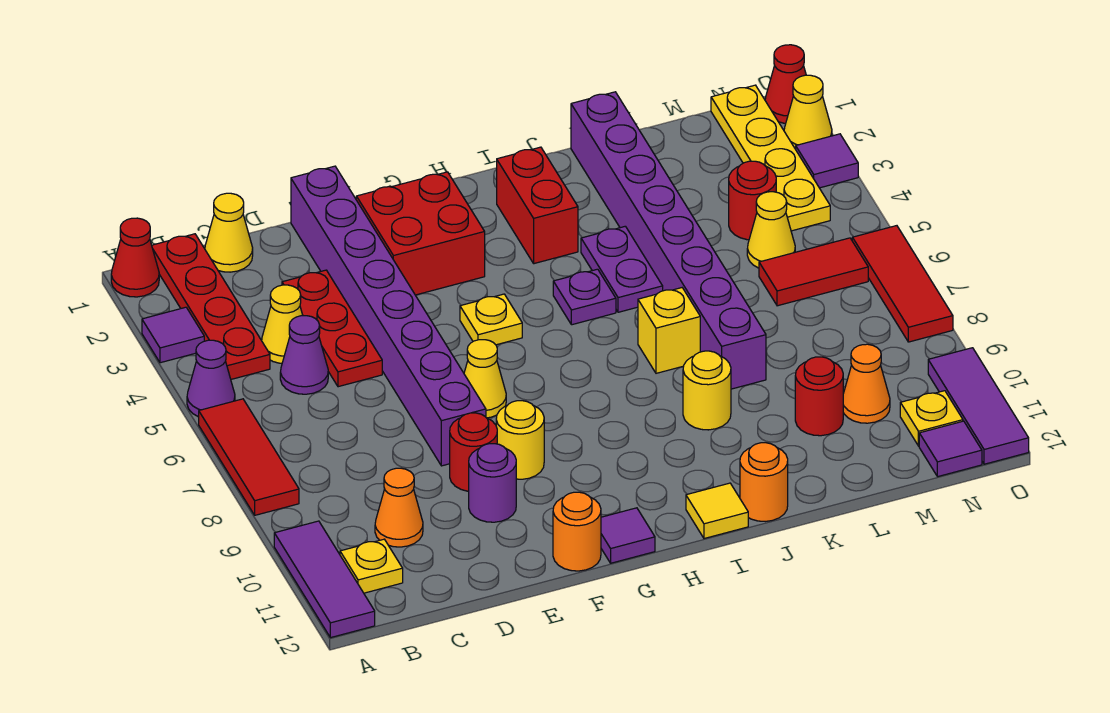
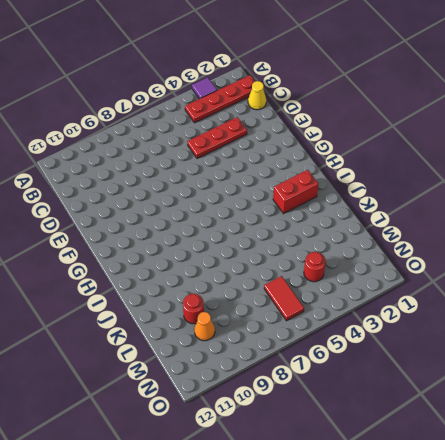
none -> red cone A1 level 1
none -> purple cone A5 level 1
none -> red tile A6:A8 level 1
none -> purple tile A10:A12 level 1

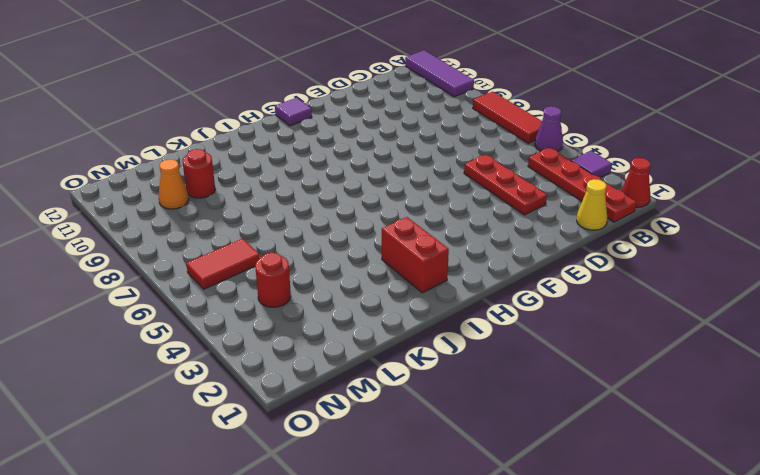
none -> yellow plate B11 level 1
none -> yellow cone C4 level 1
none -> purple cone C5 level 1
none -> orange cone C10 level 1

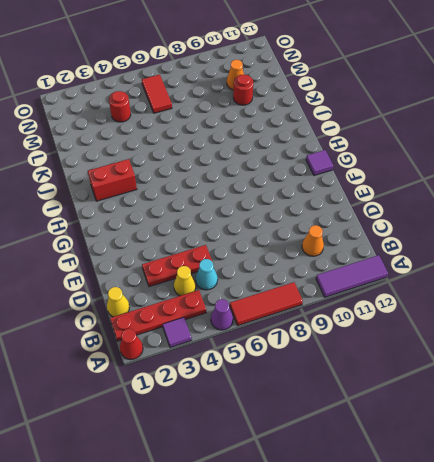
cyan cone C5 level 1 -> purple cone C5 level 1
none -> yellow plate B11 level 1
none -> purple brick E1:E8 level 1
none -> red round brick E9 level 1
none -> purple round brick E10 level 1

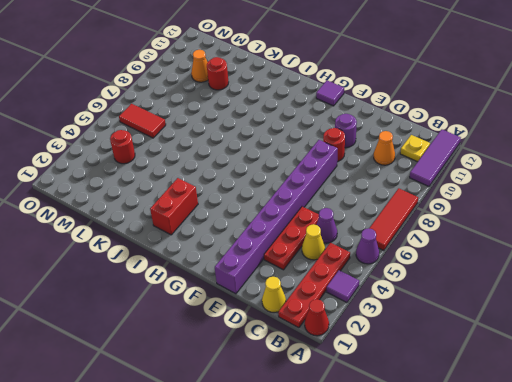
none -> red brick F2:G3 level 1
none -> yellow cone F7 level 1
none -> yellow round brick F9 level 1
none -> orange round brick F12 level 1

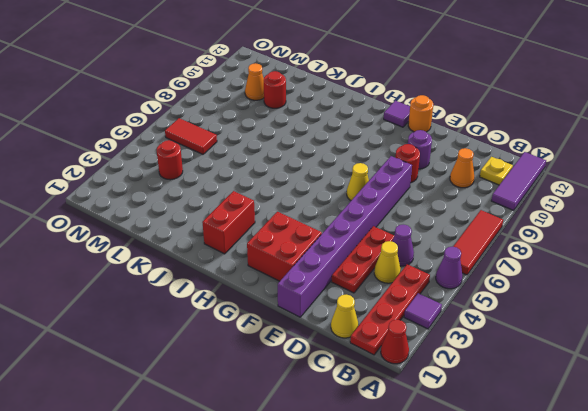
none -> yellow round brick F9 level 1
none -> yellow plate G5 level 1
none -> purple plate I5 level 1
none -> yellow tile I12 level 1

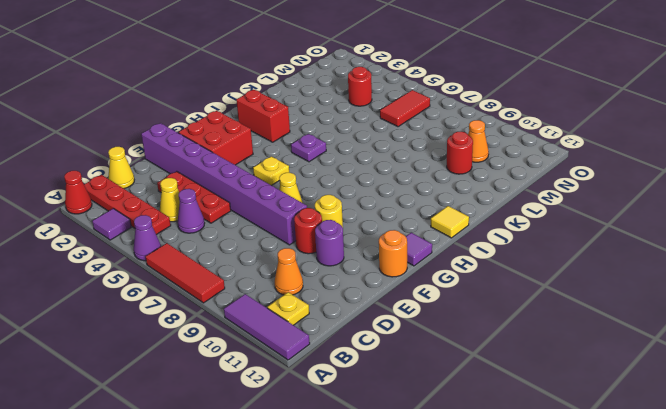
none -> purple plate J4:J5 level 1
none -> yellow brick J7 level 1
none -> yellow round brick J9 level 1
none -> orange round brick J12 level 1

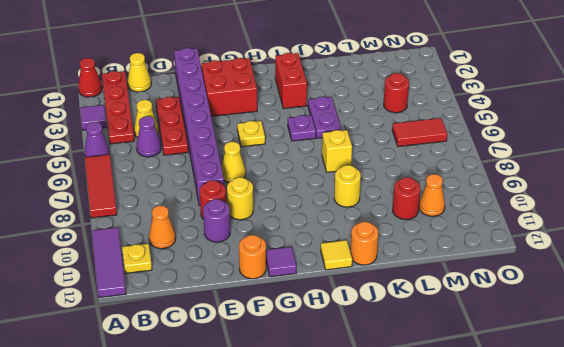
none -> purple brick K1:K8 level 1
none -> yellow cone M5 level 1
none -> yellow plate N1:N4 level 1
none -> yellow plate N11 level 1

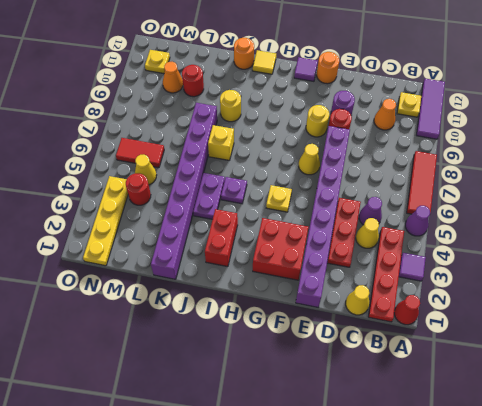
none -> purple tile N12 level 1
none -> red cone O1 level 1
none -> yellow cone O2 level 1
none -> purple tile O3 level 1

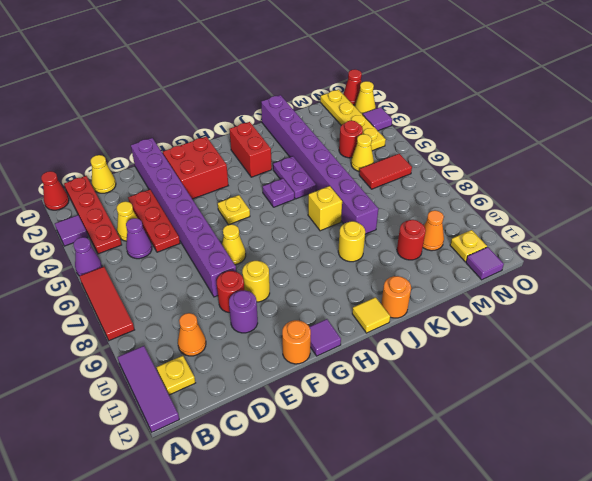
none -> red tile O6:O8 level 1
none -> purple tile O10:O12 level 1

